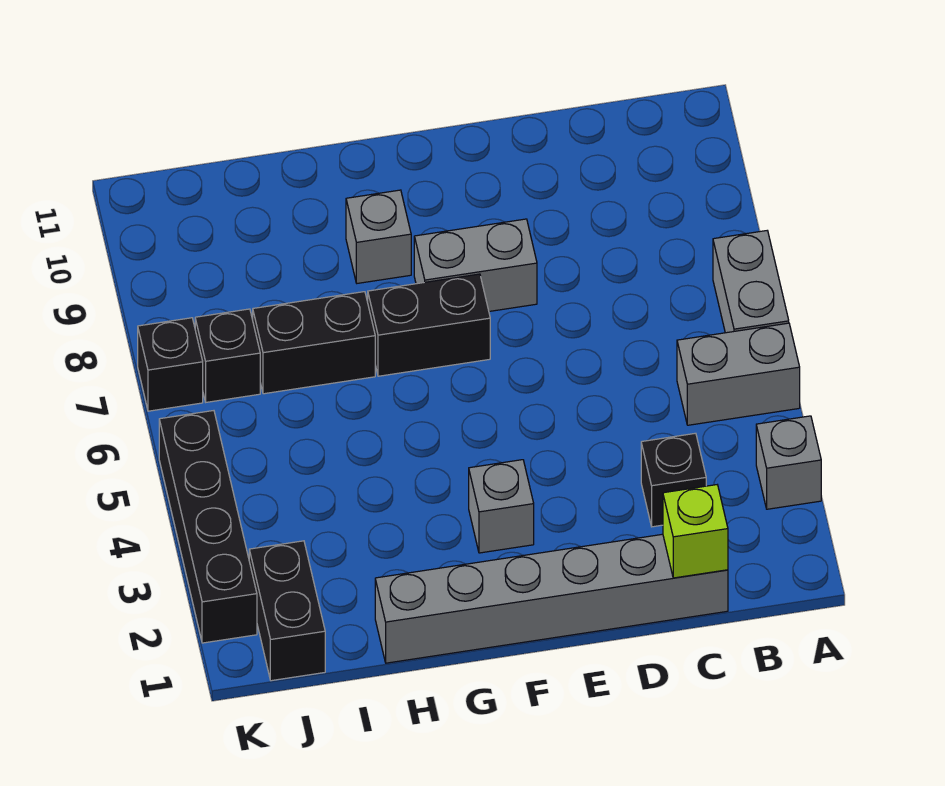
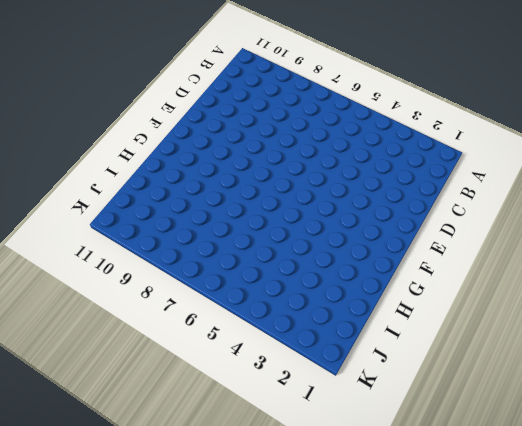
none -> grey brick A3 level 1
none -> grey brick A5:B5 level 1
none -> grey brick A6:A7 level 1

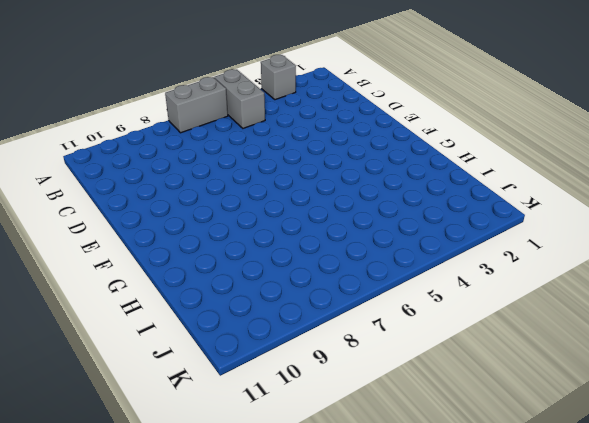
none -> grey brick C1:H1 level 1
none -> black brick C3 level 1
none -> grey brick E8:F8 level 1

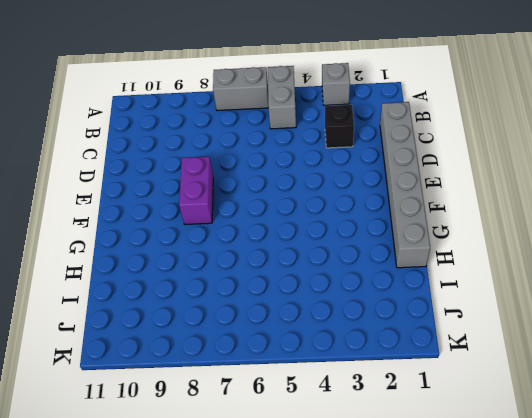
purple brick E8:F8 level 1 -> grey brick E8:F8 level 1
none -> grey brick F3 level 1
none -> black brick F7:G7 level 1
none -> grey brick G9 level 1

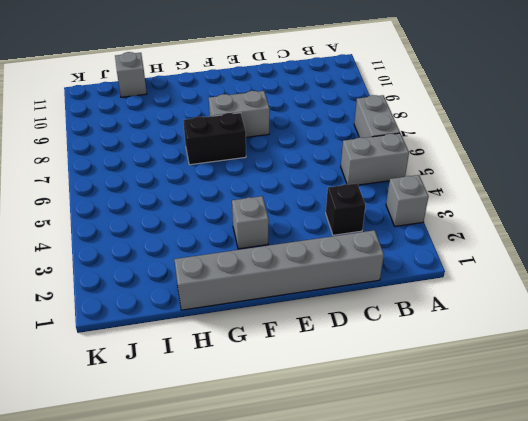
grey brick I11 level 1 -> grey brick G9 level 1
none -> black brick H7:I7 level 1
none -> black brick J1:J2 level 1
none -> black brick J7 level 1

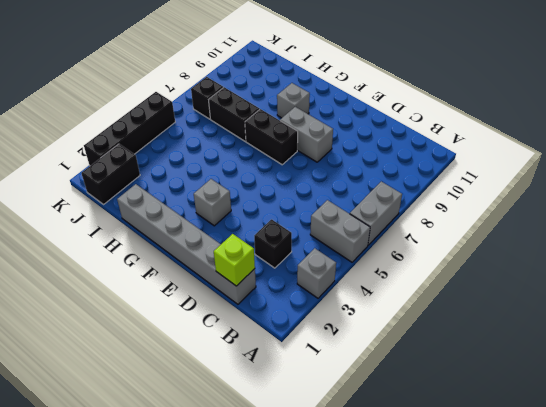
none -> black brick K7 level 1

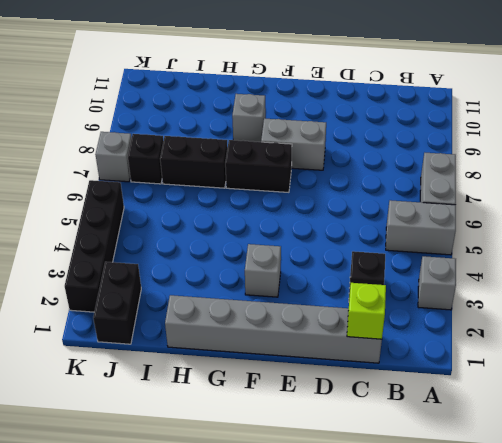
grey brick K7 level 1 -> black brick K7 level 1

